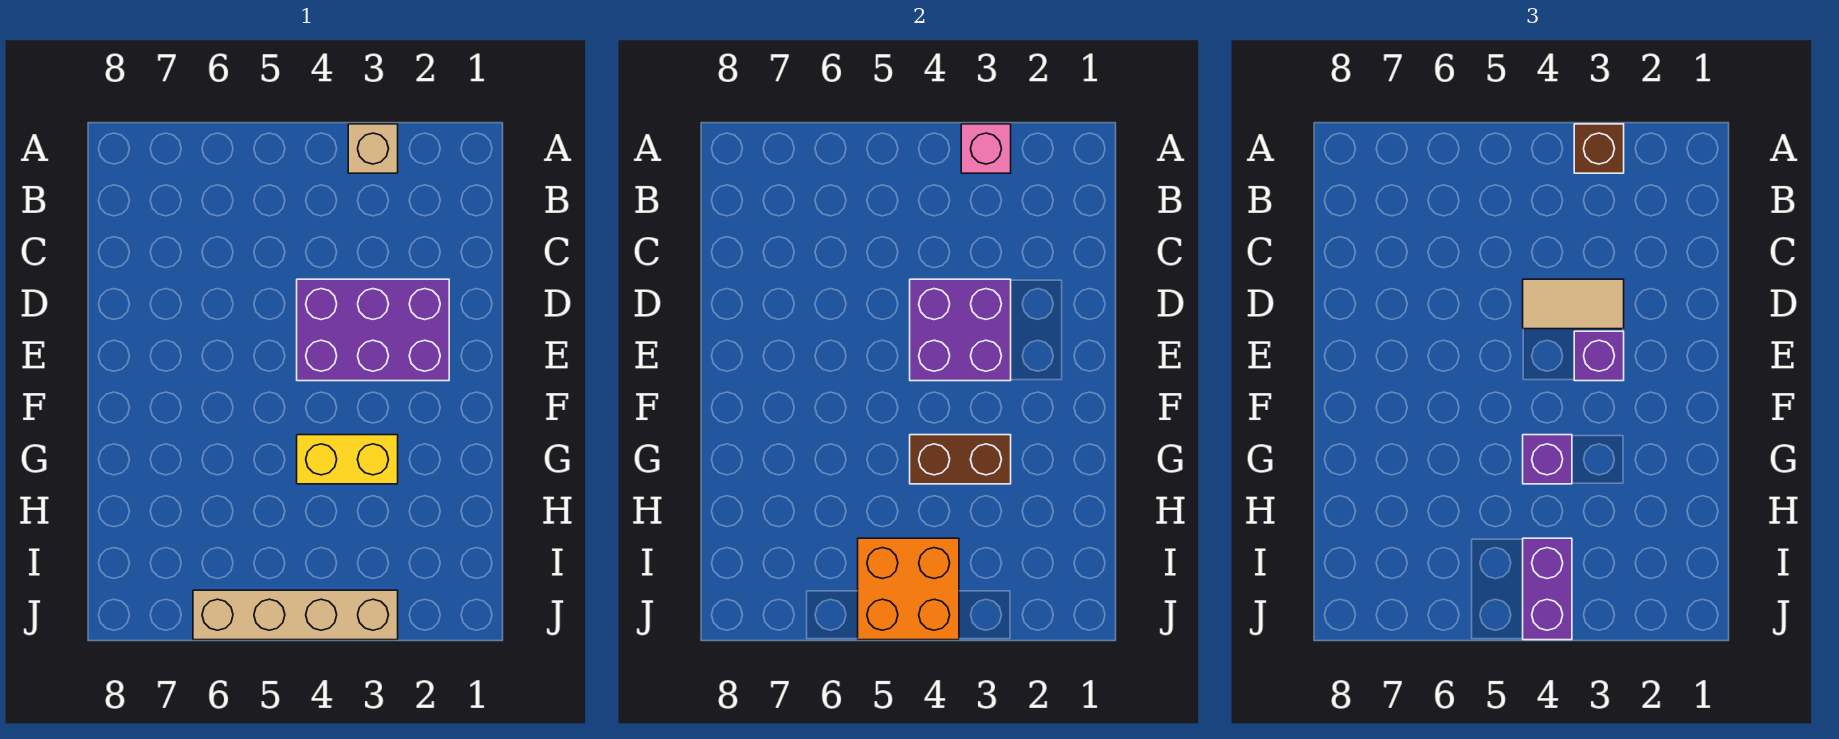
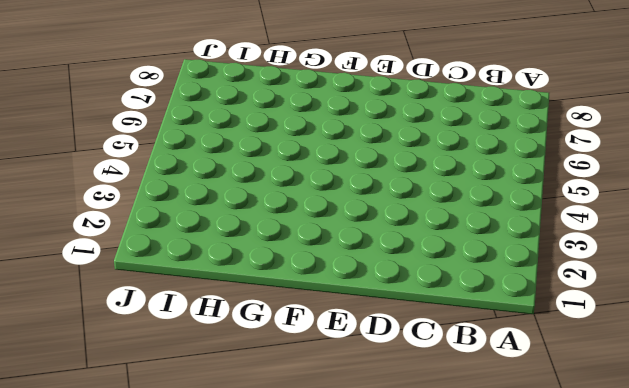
none -> tan brick A3 level 1
none -> purple brick D2:E4 level 1
none -> yellow brick G3:G4 level 1

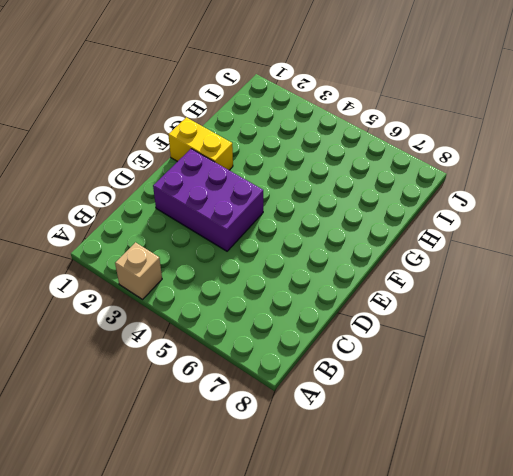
yellow brick F1:F2 level 1 -> yellow brick G3:G4 level 1
none -> tan brick J3:J6 level 1
none -> pink brick A3 level 2
none -> purple brick D3:E4 level 2

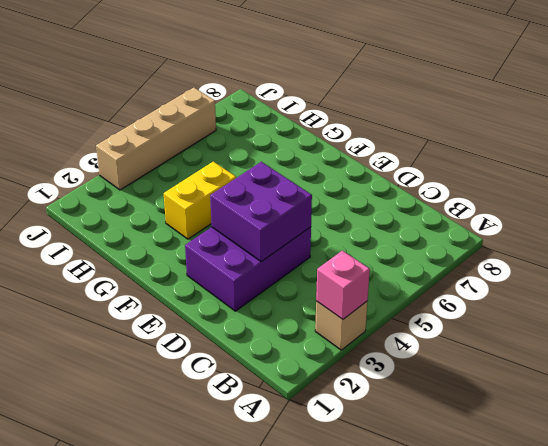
none -> brown brick G3:G4 level 2
none -> orange brick I4:J5 level 2
none -> brown brick A3 level 3

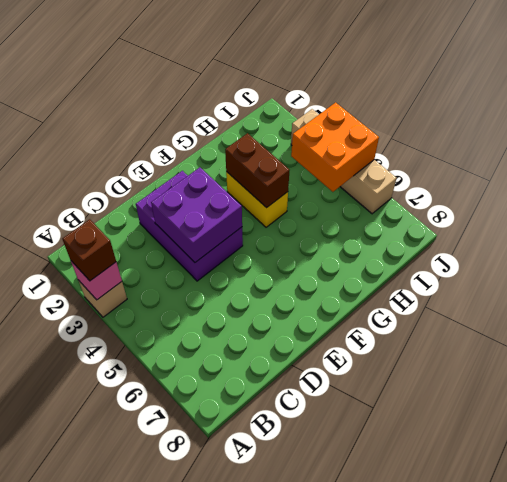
none -> tan tile D3:D4 level 3
none -> purple brick E3 level 3
none -> purple brick G4 level 3

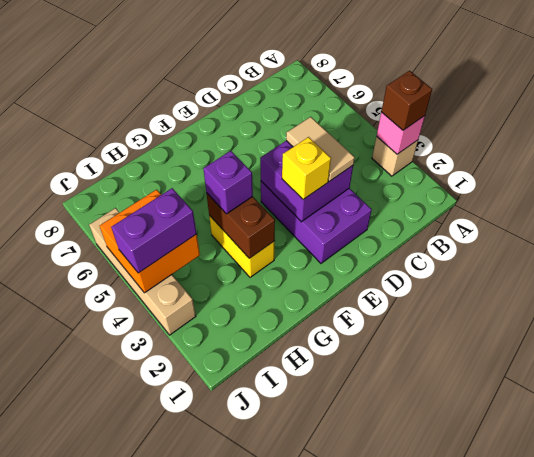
yellow brick E3 level 3 -> purple brick E3 level 3

